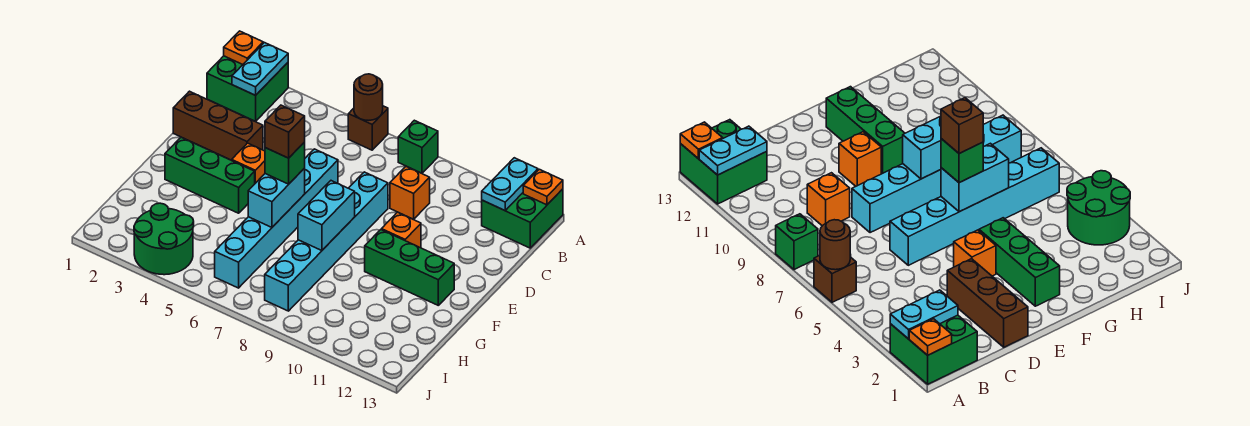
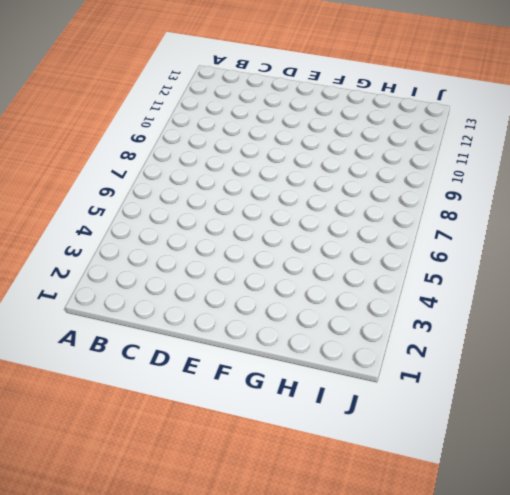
none -> green brick A1:B2 level 1
none -> brown brick A6 level 1
none -> green brick A8 level 1

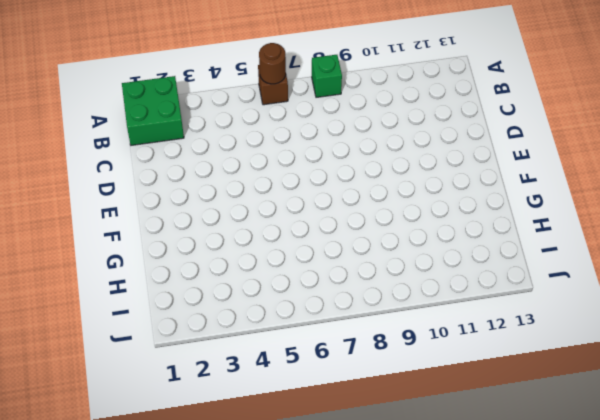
none -> green brick A12:B13 level 1
none -> orange brick C9 level 1
none -> brown brick D1:D3 level 1

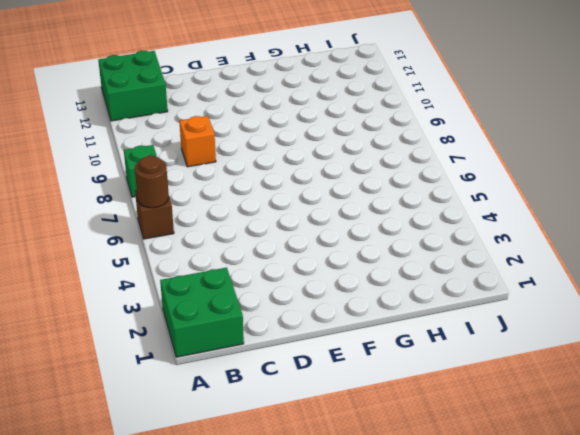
none -> brown brick D1:D3 level 1
none -> cyan brick D6:I6 level 1
none -> cyan brick D8:I8 level 1

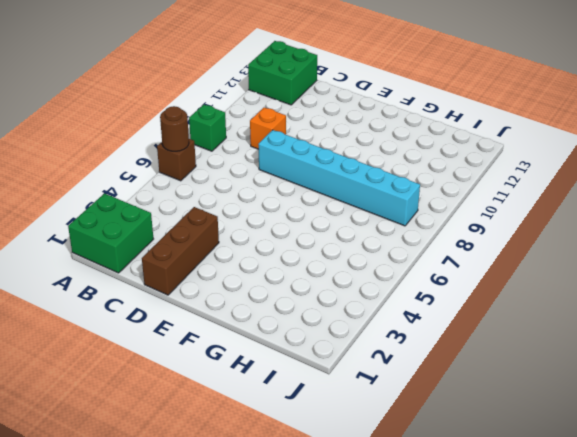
none -> cyan brick D6:I6 level 1
none -> orange brick E4 level 1
none -> orange brick E10 level 1

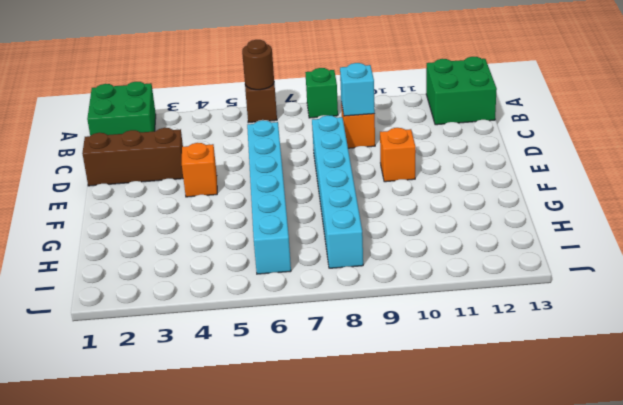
cyan brick C9 level 2 -> none
none -> green brick F2:F4 level 1
none -> green brick F10:F12 level 1
none -> green round brick I3:J4 level 1

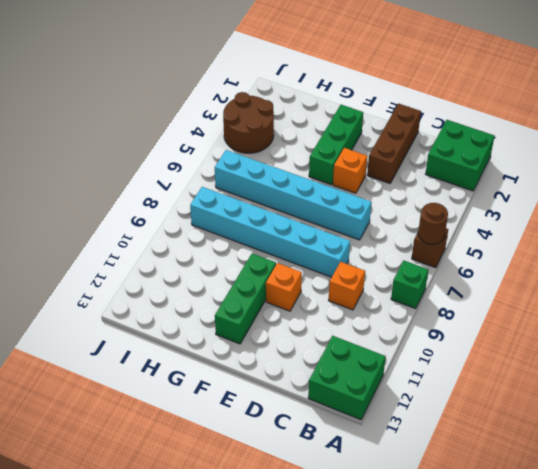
brown round brick I3:J4 level 1 -> green round brick I3:J4 level 1
none -> orange plate A1 level 2
none -> cyan plate A2:B2 level 2
none -> cyan plate A12:B12 level 2

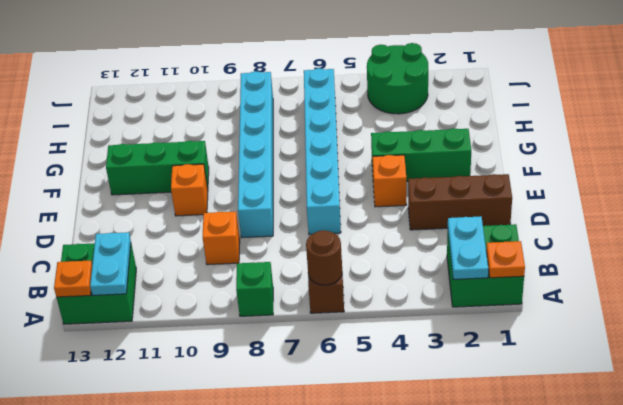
none -> cyan brick F6:G6 level 2
none -> cyan brick F8:G8 level 2
none -> green brick F6 level 3

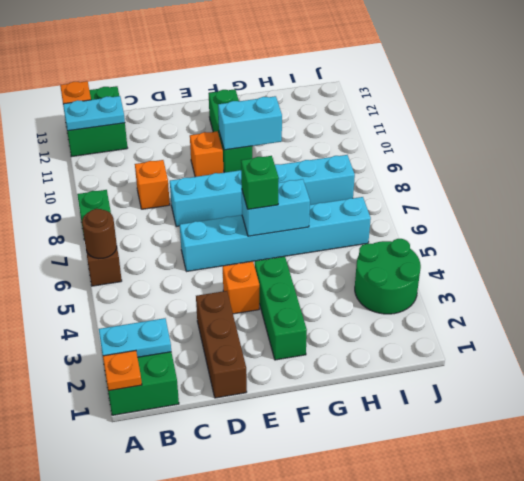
cyan brick F10:G10 level 2 -> cyan brick F8:G8 level 2
none -> brown brick F6 level 4

